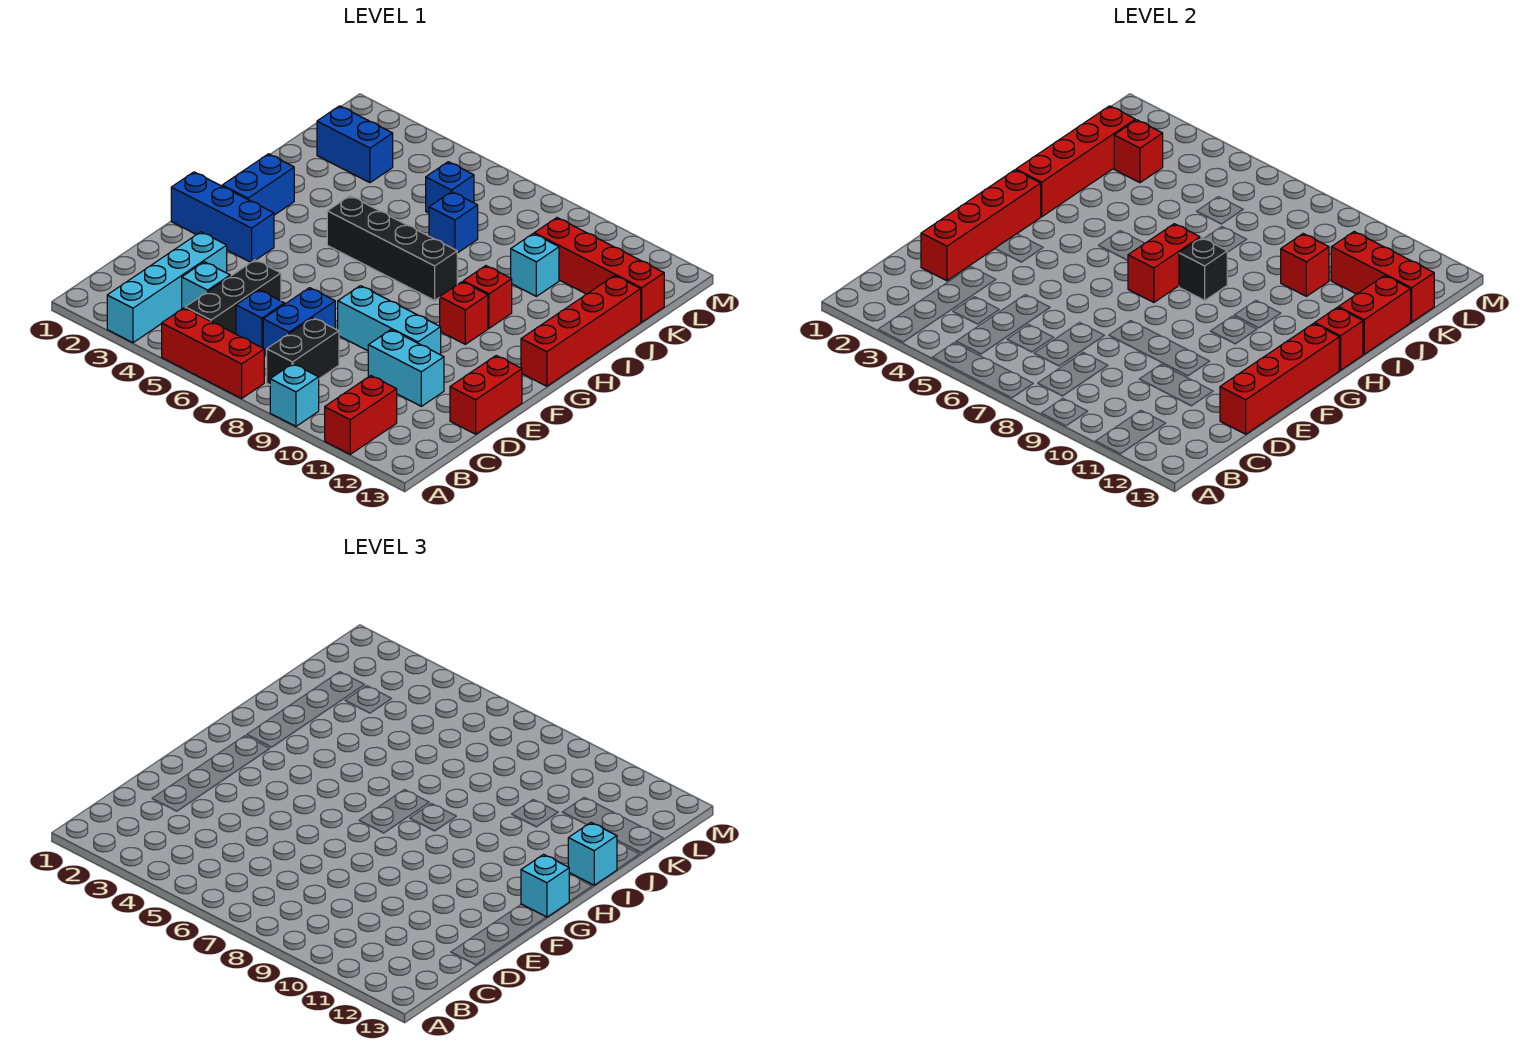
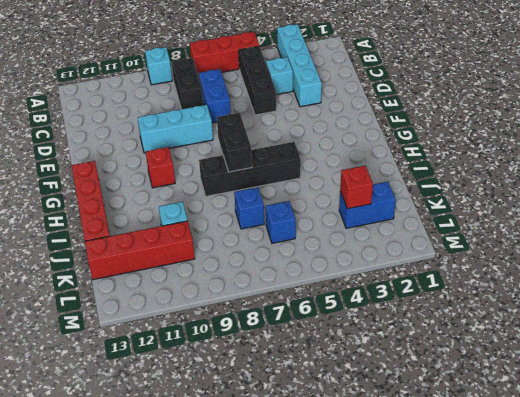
black brick G7:H7 level 2 -> red brick G7:H7 level 2
none -> red brick A11:B11 level 1
none -> blue brick C6 level 1
none -> cyan brick D10:D11 level 1
none -> red brick D13:E13 level 1

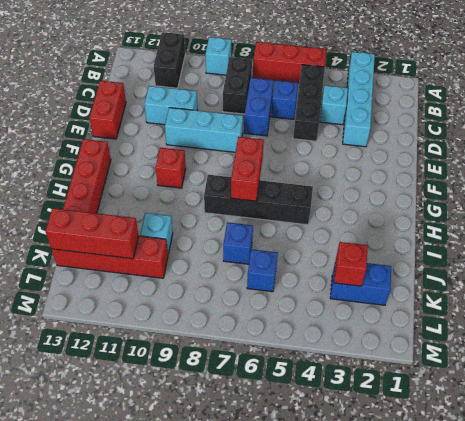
black brick A11:B11 level 1 -> red brick A11:B11 level 1
none -> blue brick F1:F3 level 1
none -> blue brick G2:H2 level 1
none -> red brick H10 level 1
none -> red brick D2:G2 level 2

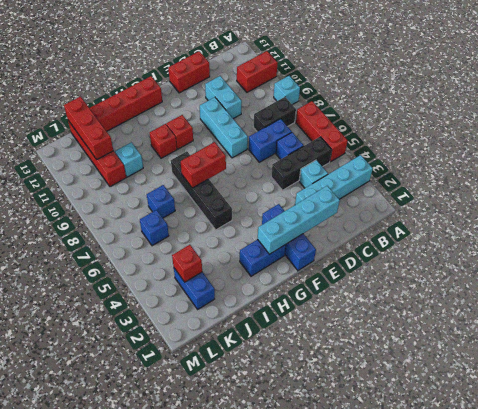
cyan brick D2:G2 level 2 -> red brick D2:G2 level 2
none -> red brick D13:G13 level 2
none -> red brick H2:K2 level 2
none -> black brick H8 level 2
none -> red brick H13 level 2

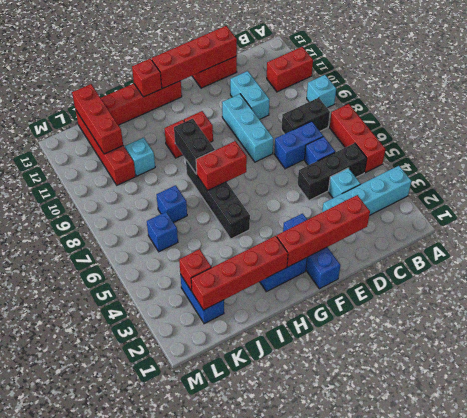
black brick H8:H9 level 2 -> black brick H8 level 2
none -> red brick I13:J13 level 2
none -> red brick J10 level 2
none -> cyan brick G13 level 3
none -> cyan brick I13 level 3

